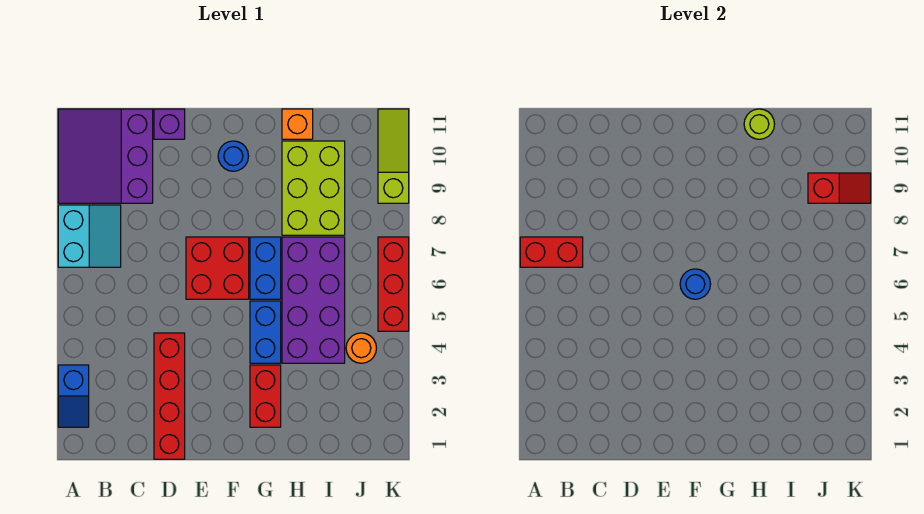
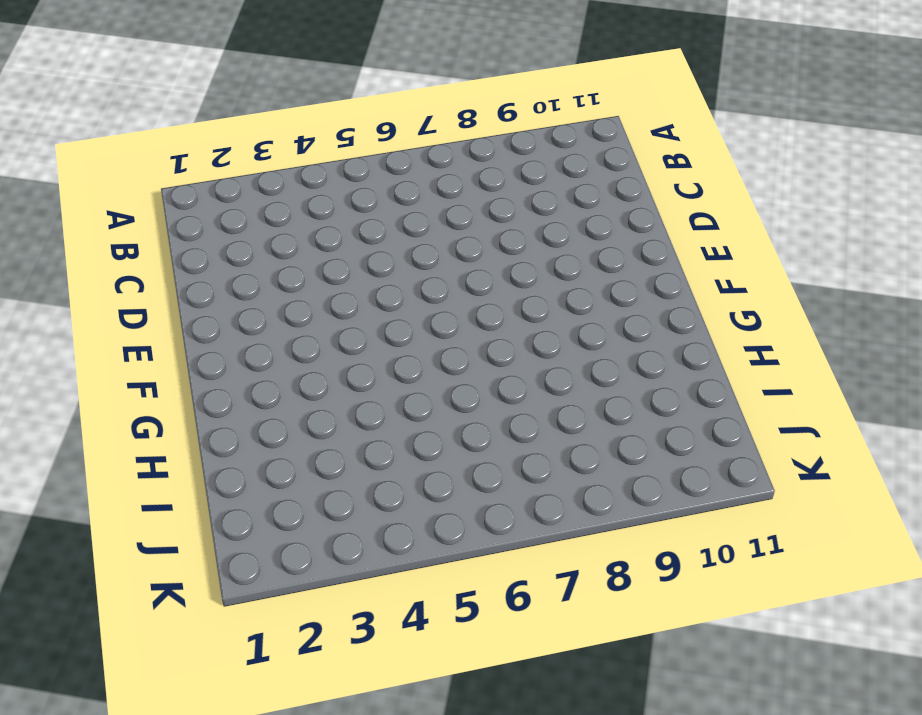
none -> blue slope A2:A3 level 1 top 3
none -> cyan slope A7:B8 level 1 top A
none -> purple slope A9:C11 level 1 top C

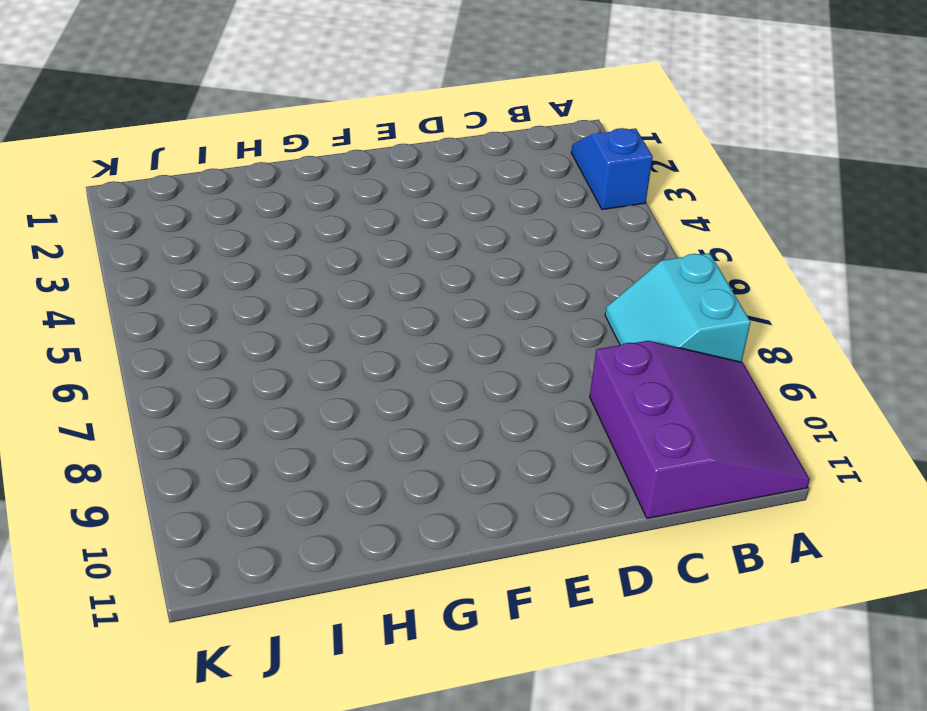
none -> red brick D1:D4 level 1
none -> purple brick D11 level 1
none -> red brick E6:F7 level 1

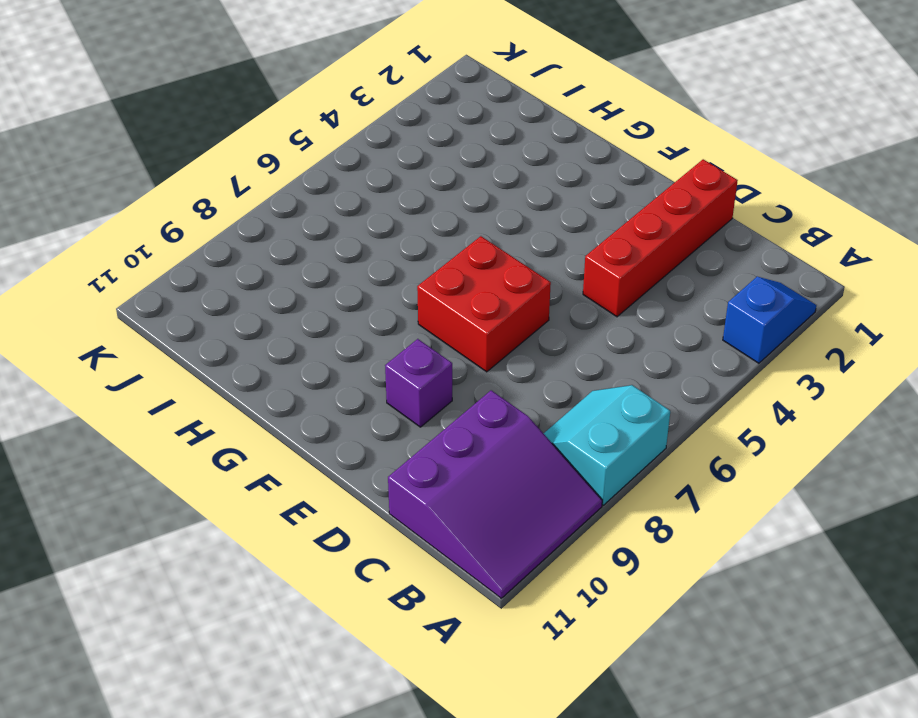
purple brick E9 level 1 -> purple brick D11 level 1
none -> blue round brick F10 level 1
none -> red brick G2:G3 level 1
none -> blue brick G4:G5 level 1

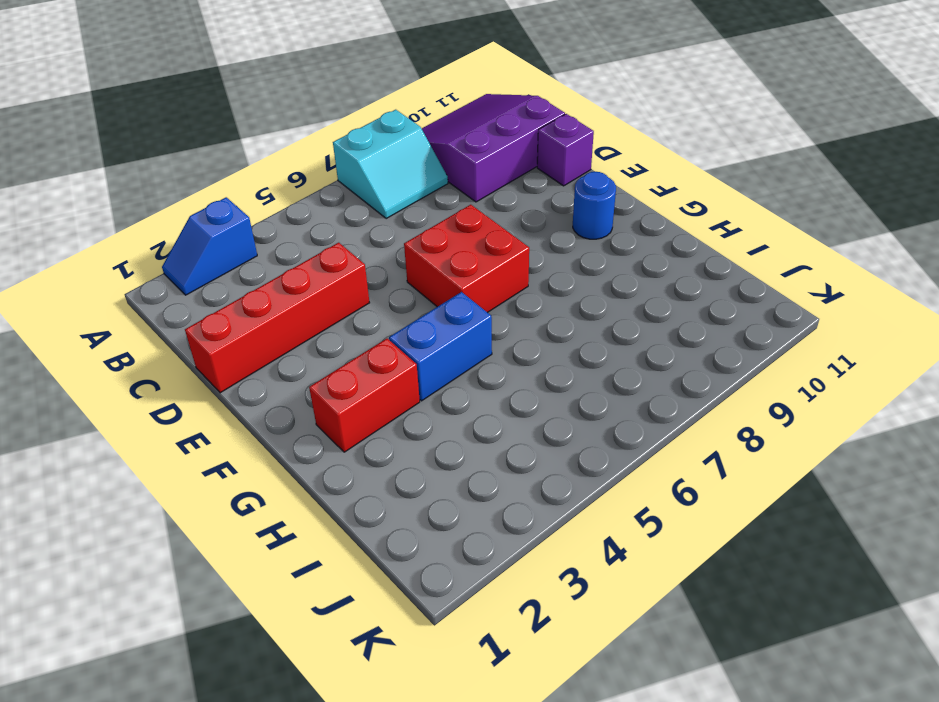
none -> blue brick G6:G7 level 1
none -> purple brick H4:I7 level 1
none -> lime brick H8:I10 level 1

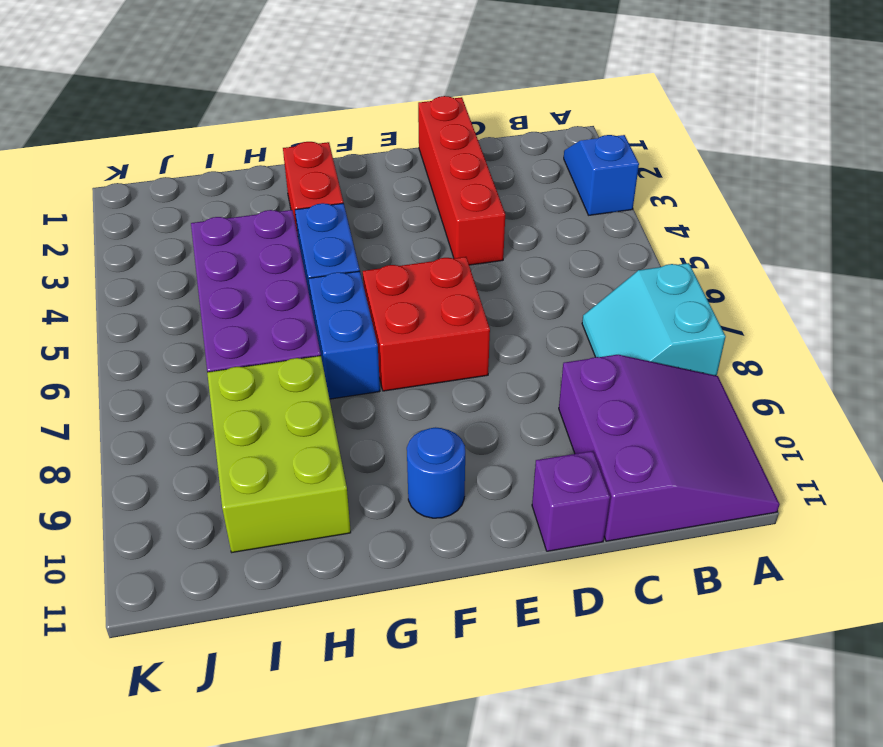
none -> orange brick H11 level 1
none -> orange round brick J4 level 1
none -> red brick K5:K7 level 1

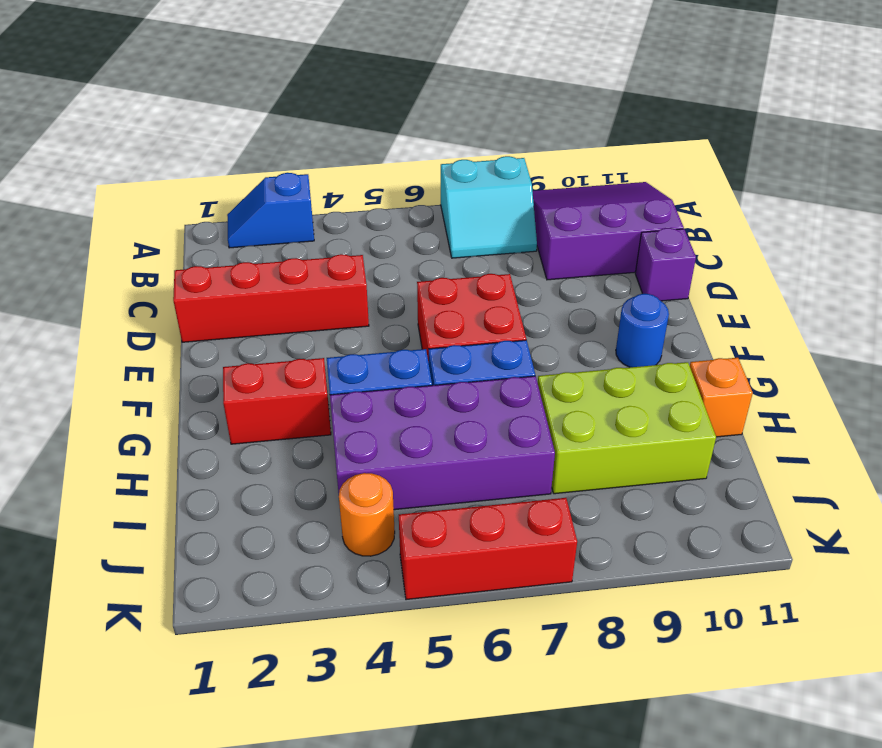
none -> lime slope K9:K11 level 1 top 9
none -> red brick A7:B7 level 2
none -> blue round brick F6 level 2

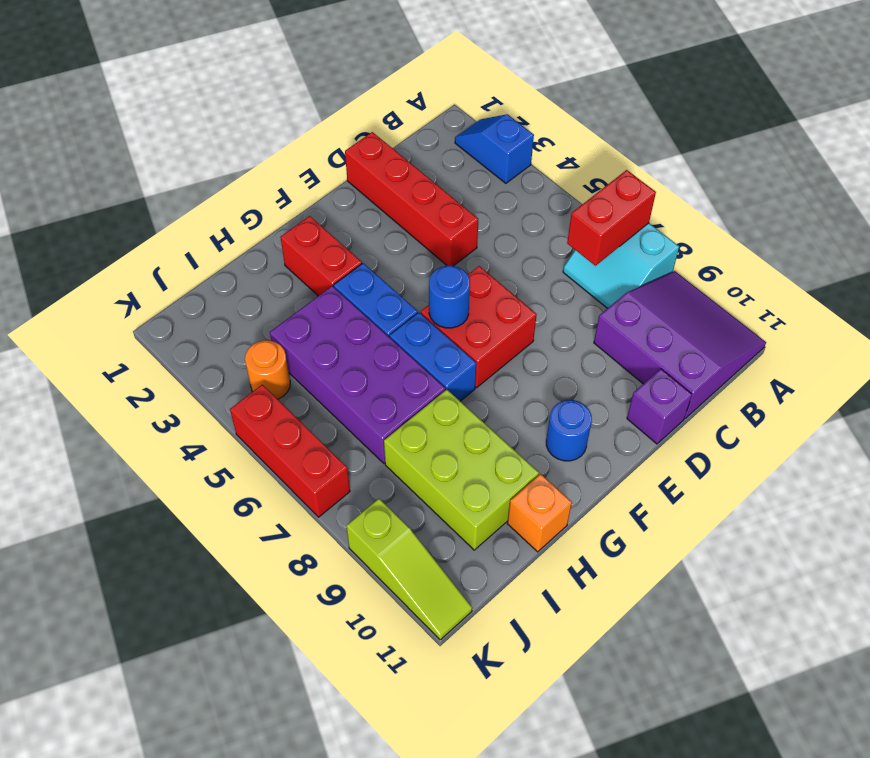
none -> lime round brick H11 level 2
none -> red slope J9:K9 level 2 top J

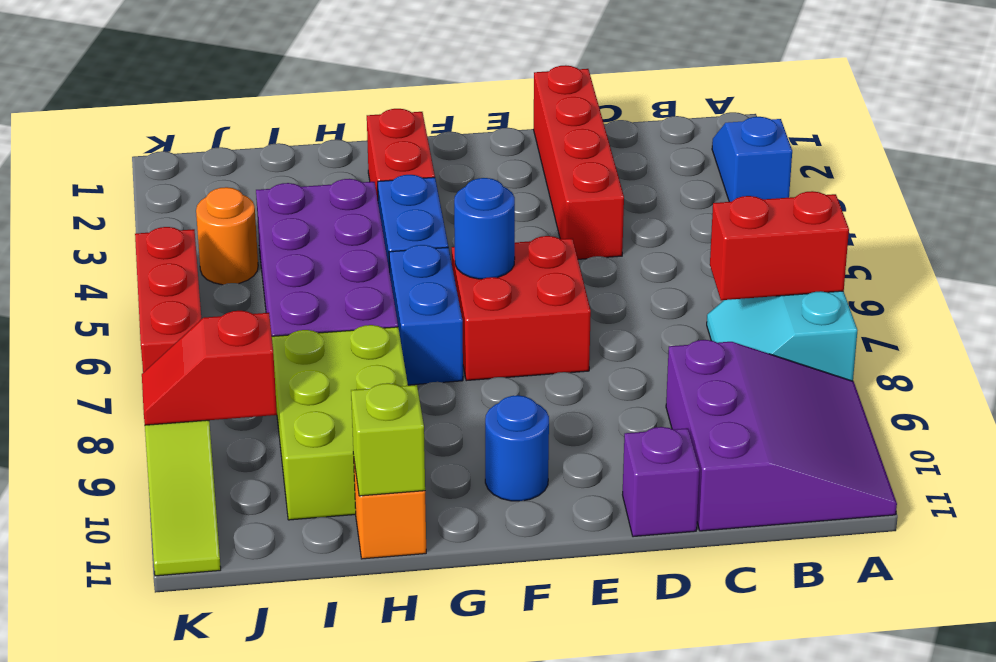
lime brick H11 level 2 -> lime round brick H11 level 2

